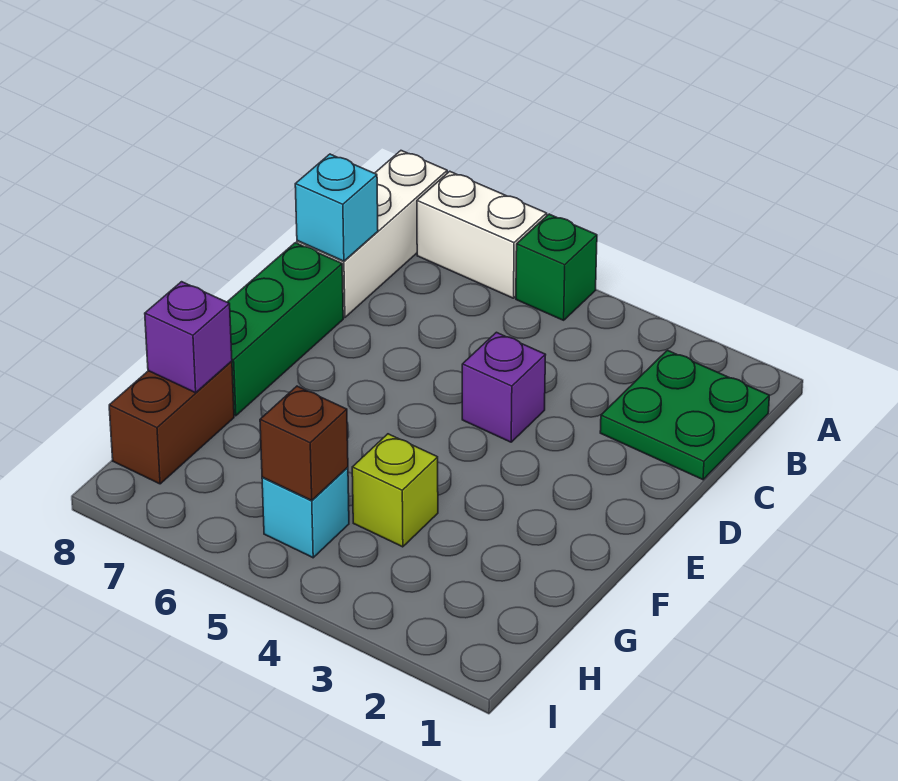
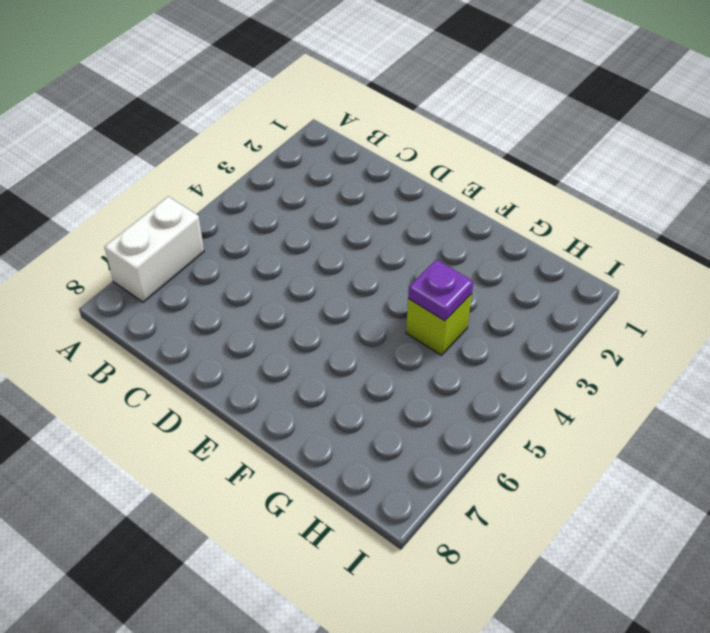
purple plate G4 level 2 -> none
none -> green brick A5 level 1
none -> white brick A8:C8 level 1
none -> green plate B1:C2 level 1

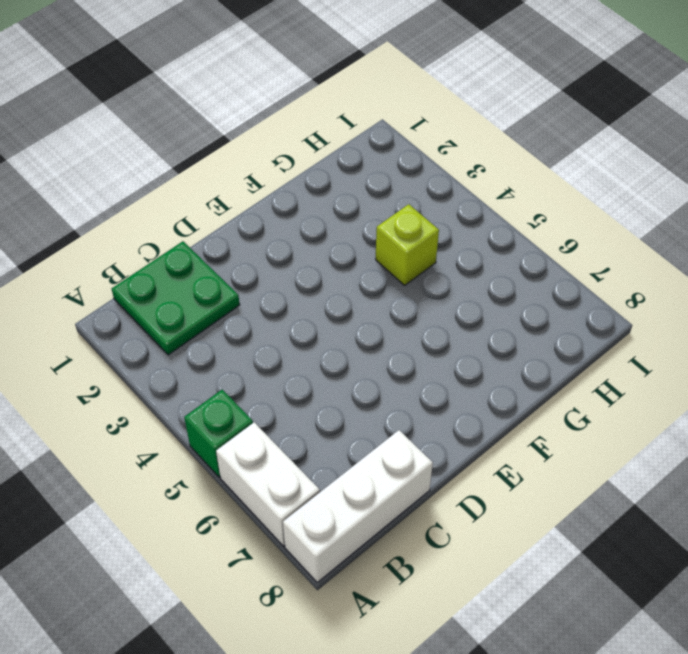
none -> purple brick D4 level 1
none -> green brick D8:F8 level 1
none -> brown brick G8:H8 level 1

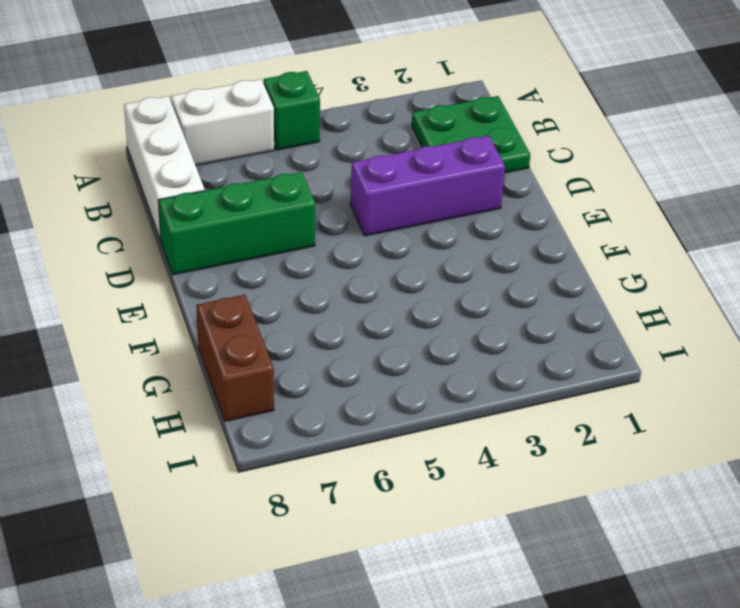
purple brick D2:D4 level 1 -> purple brick D4 level 1
green brick D6:D8 level 1 -> green brick D8:F8 level 1
none -> lime brick G4 level 1
none -> cyan brick H5 level 1
none -> cyan brick C8 level 2

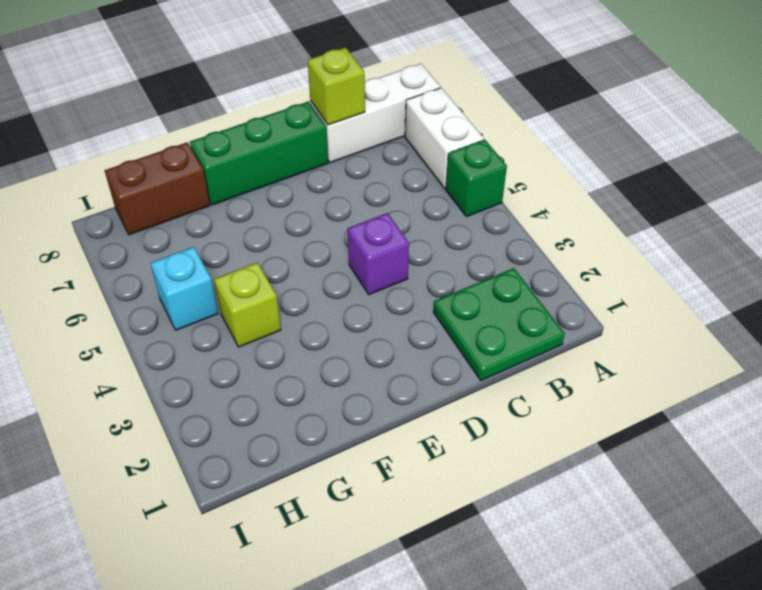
lime brick C8 level 2 -> cyan brick C8 level 2
none -> purple brick G8 level 2
none -> brown brick H5 level 2

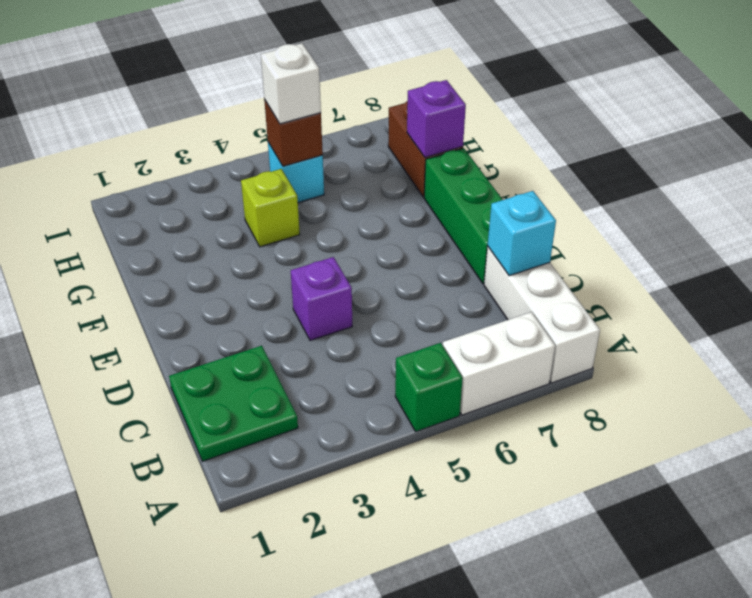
white brick H5 level 3 -> none

